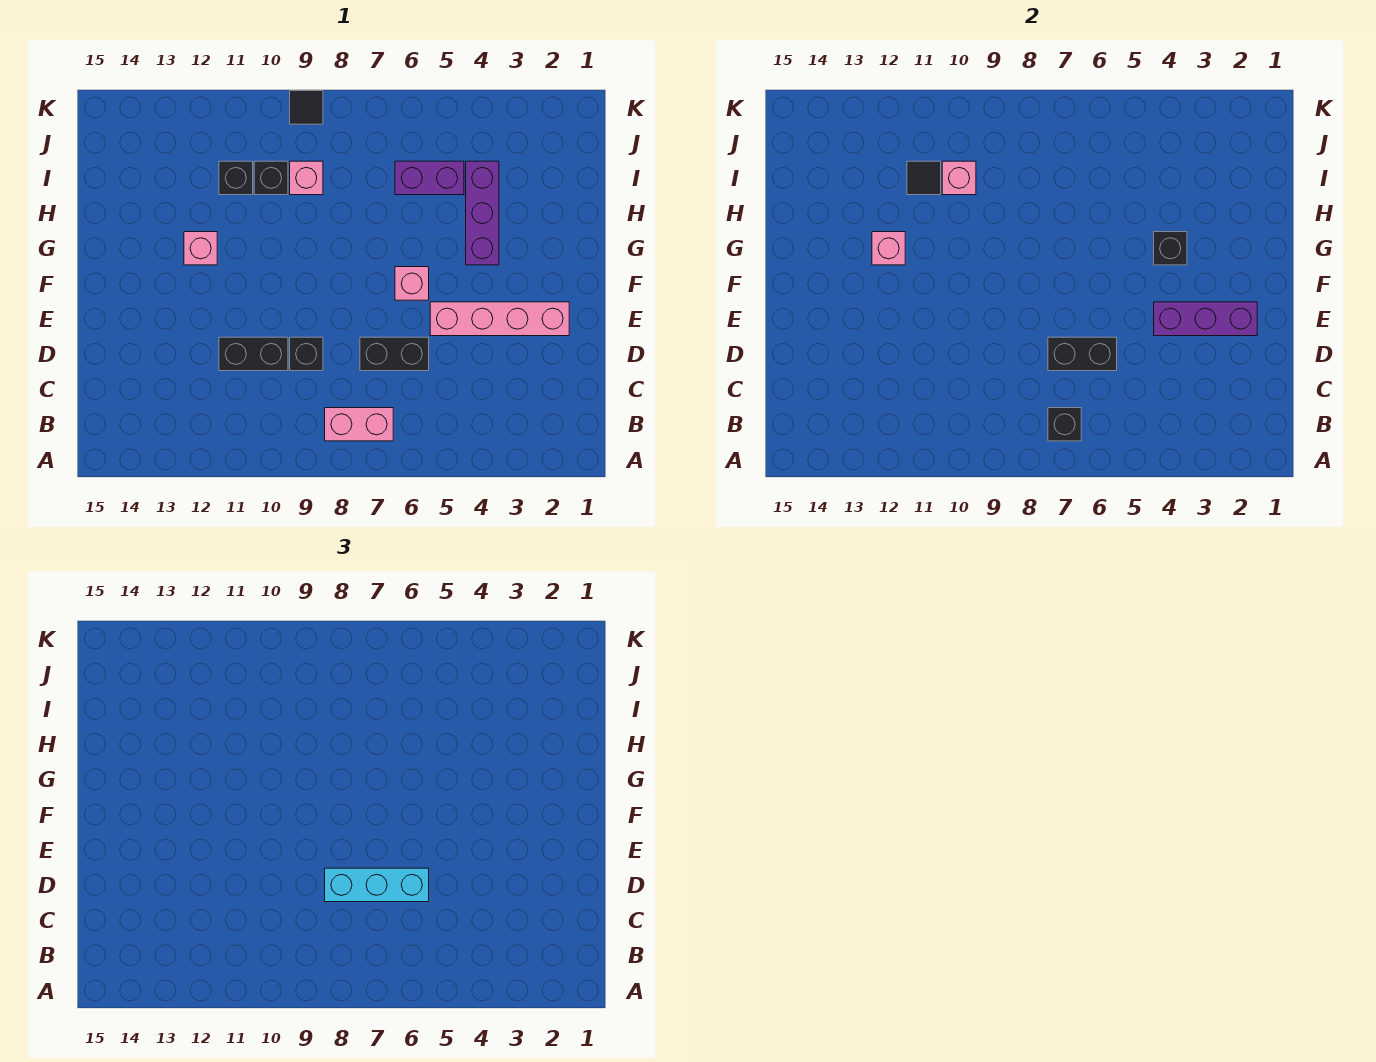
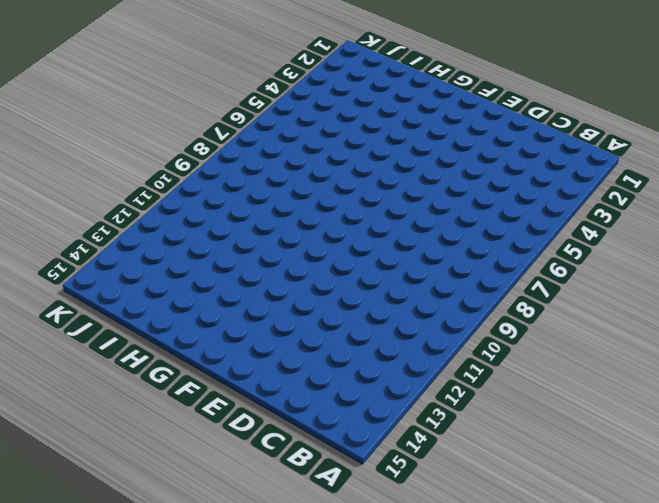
none -> pink brick B7:B8 level 1
none -> black brick D6:D7 level 1
none -> black brick D9 level 1

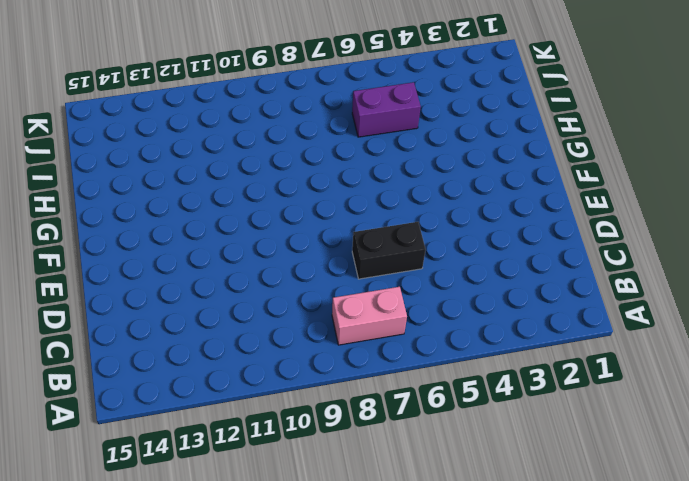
none -> black brick D9 level 1
none -> black brick D10:D11 level 1
none -> pink brick E2:E5 level 1

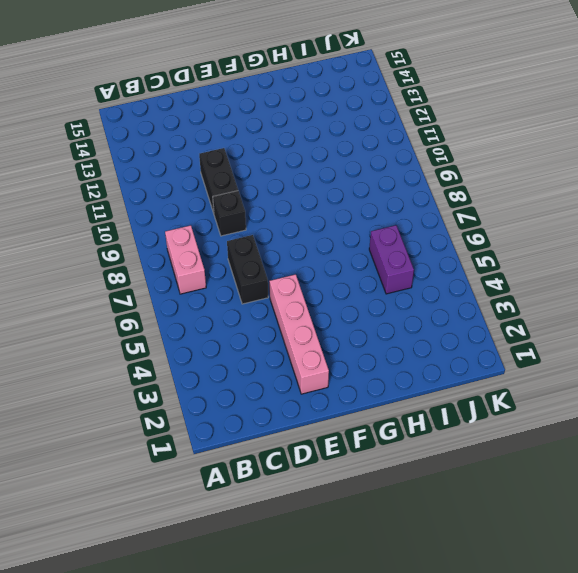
none -> pink brick F6 level 1
none -> purple brick G4:I4 level 1
none -> pink brick G12 level 1

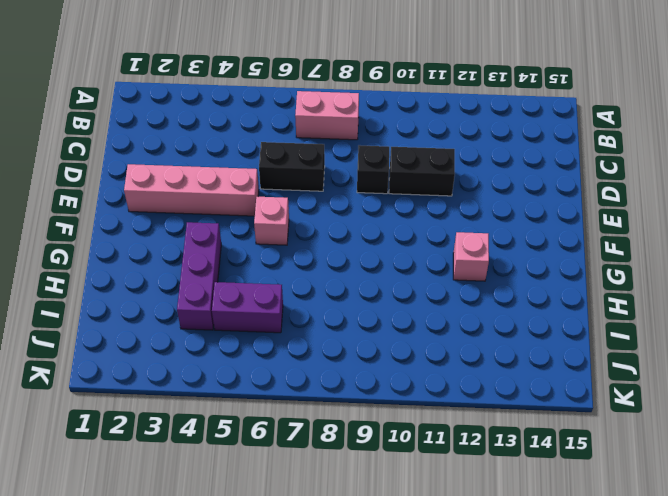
none -> pink brick I9 level 1
none -> black brick I10 level 1
none -> black brick I11 level 1

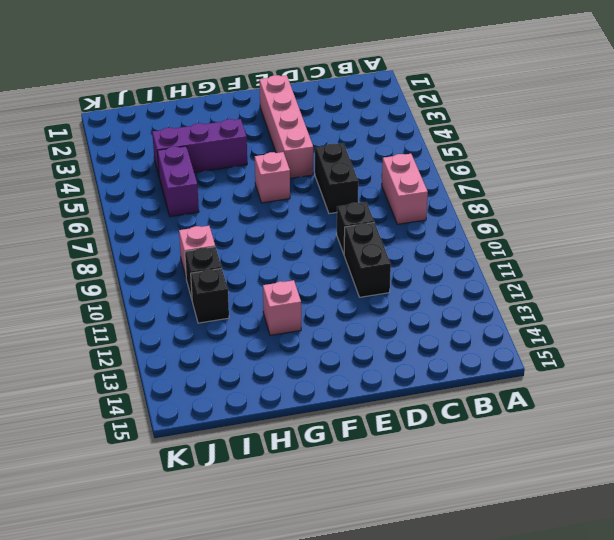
none -> black tile K9 level 1
none -> black brick B7 level 2
none -> black brick D6:D7 level 2

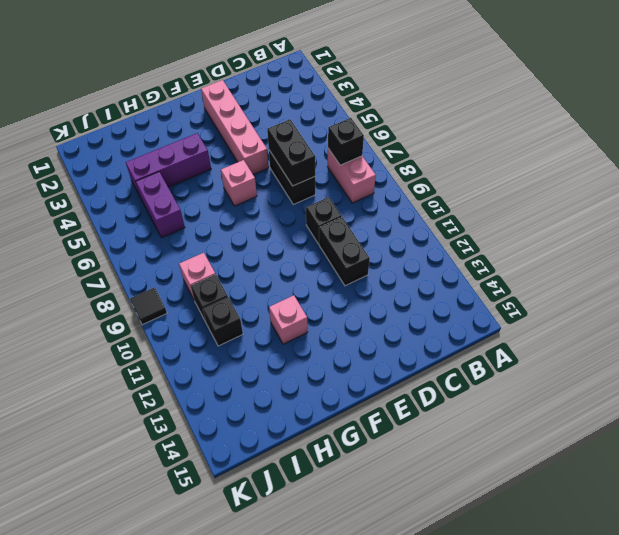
none -> purple brick E2:E4 level 2
none -> black brick G4 level 2
none -> pink brick G12 level 2

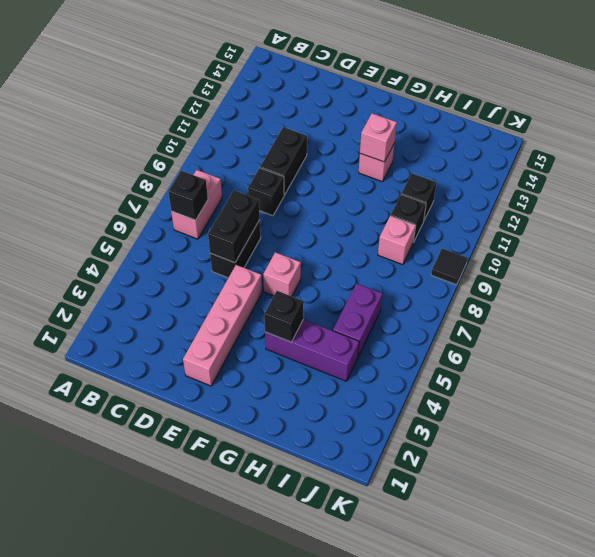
none -> purple brick E2:E4 level 2
none -> pink brick I10 level 2
none -> black tile I11 level 2

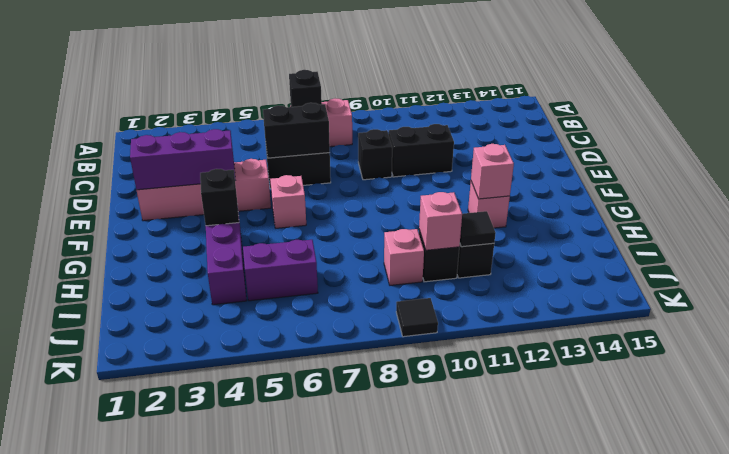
none -> cyan brick D6:D8 level 3

